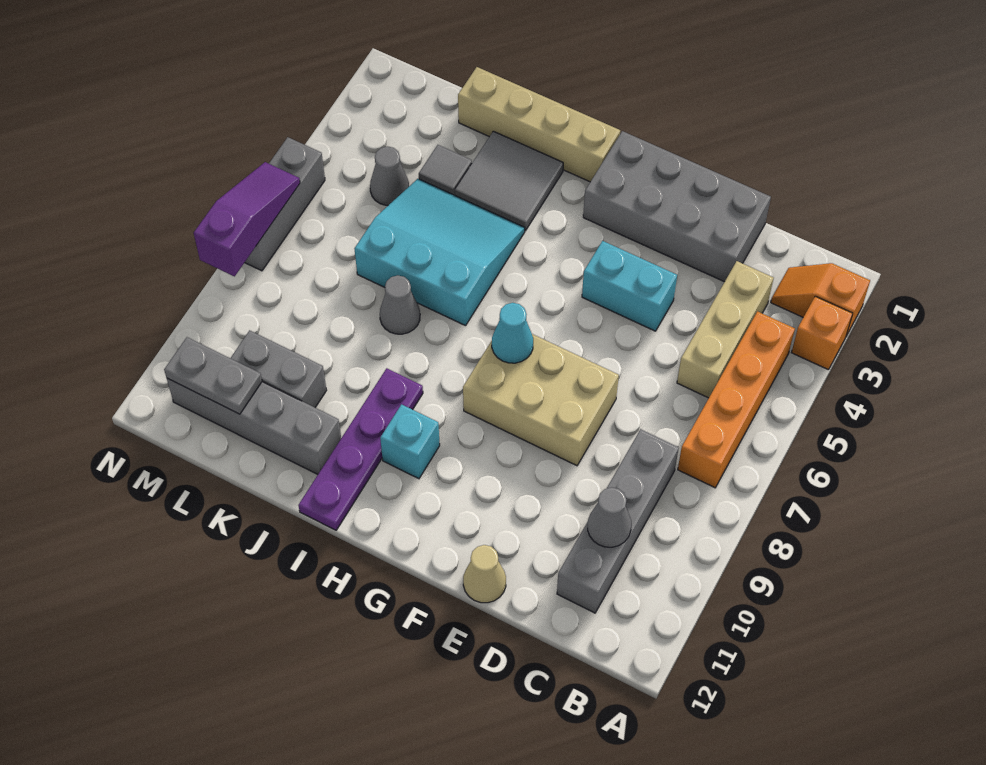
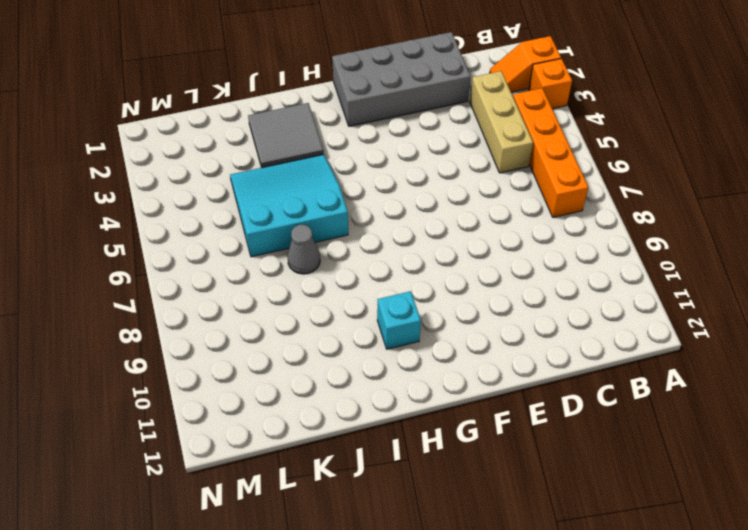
none -> grey brick C8:C11 level 1
none -> cyan brick E4:F4 level 1
none -> tan brick E7:G8 level 1

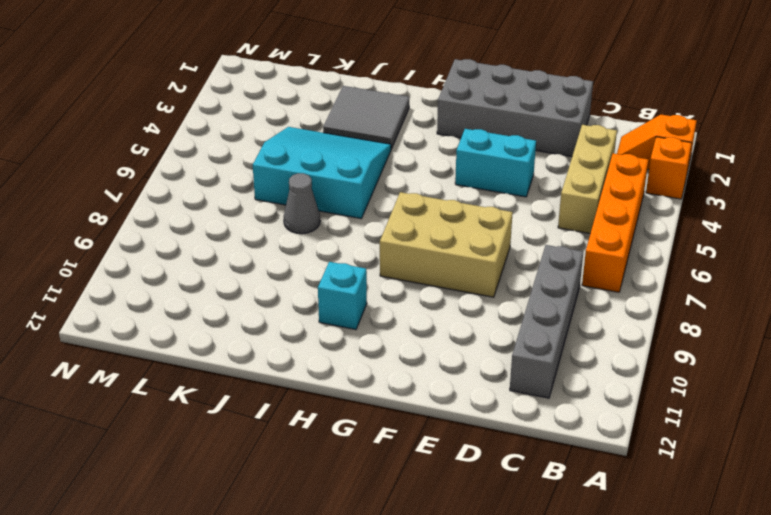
none -> tan cone E12 level 1
none -> tan brick H1:K1 level 1
none -> purple plate I9:I12 level 1

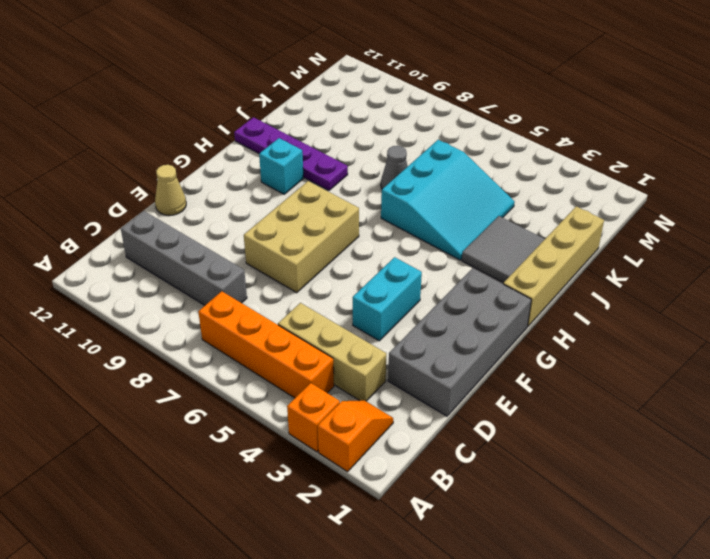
none -> grey brick J11:M11 level 1
none -> grey tile K3 level 1
none -> grey brick K10:L10 level 1

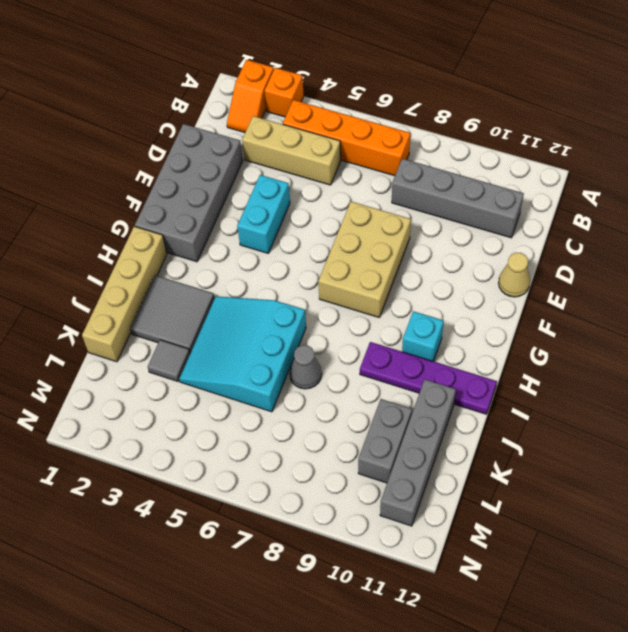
none -> grey cone L4 level 1
none -> grey brick N5:N7 level 1
none -> grey cone C10 level 2

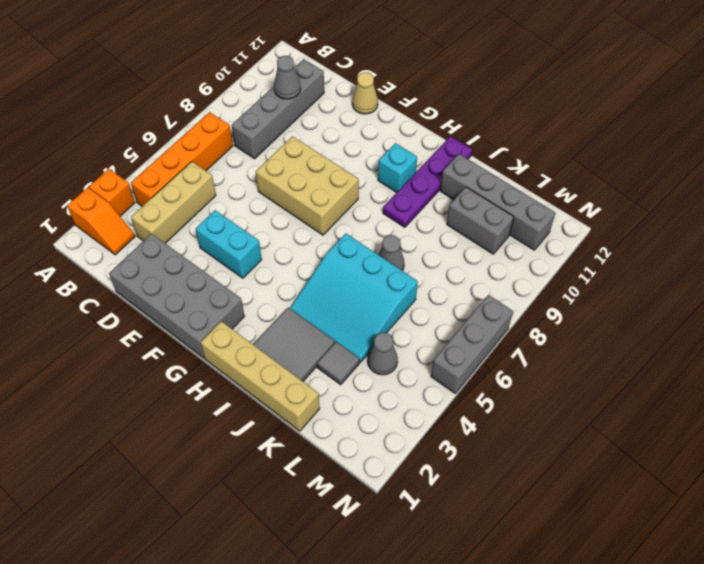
none -> cyan cone G7 level 2
none -> grey plate L11:M11 level 2
none -> purple slope N6:N8 level 2 top 8

